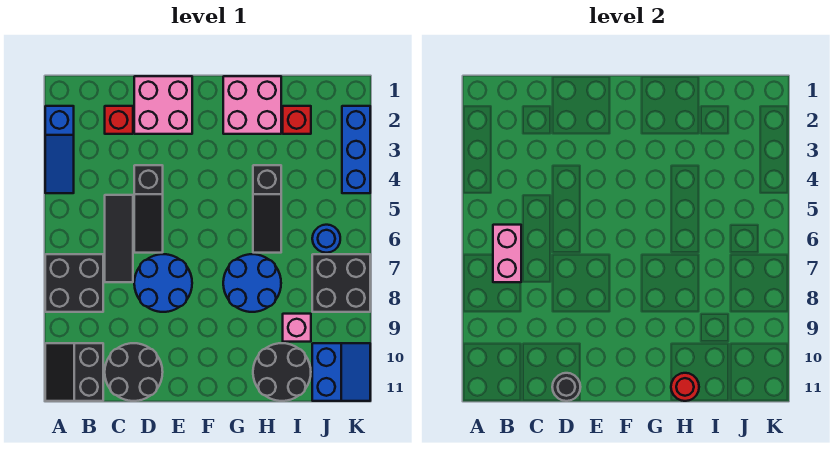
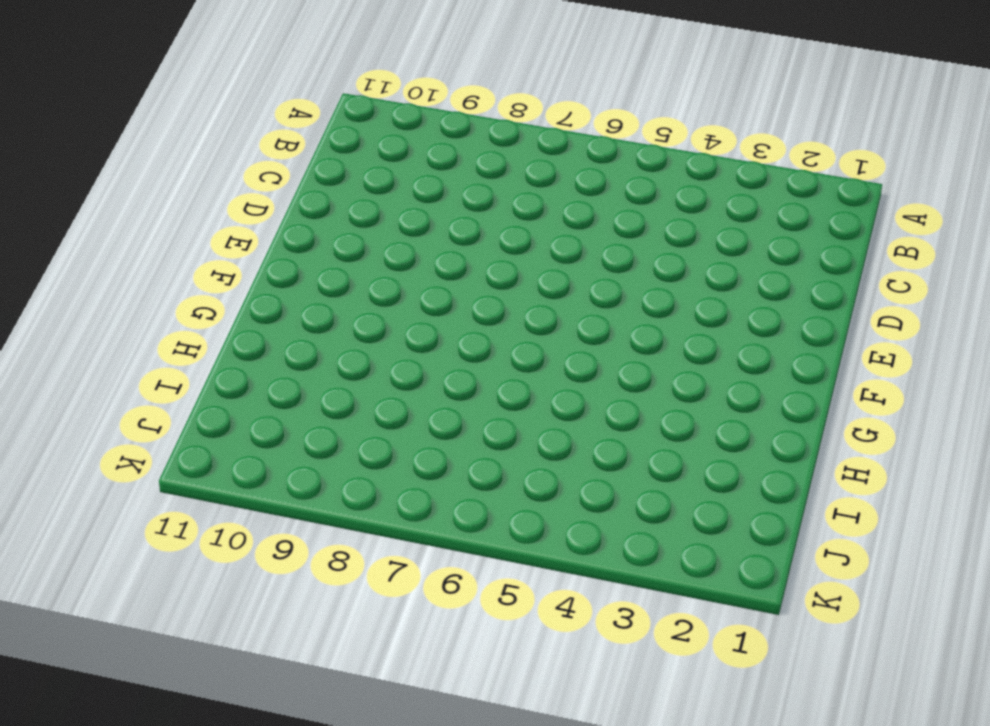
none -> blue slope A2:A4 level 1 top 2
none -> black brick A7:B8 level 1
none -> black slope A10:B11 level 1 top B

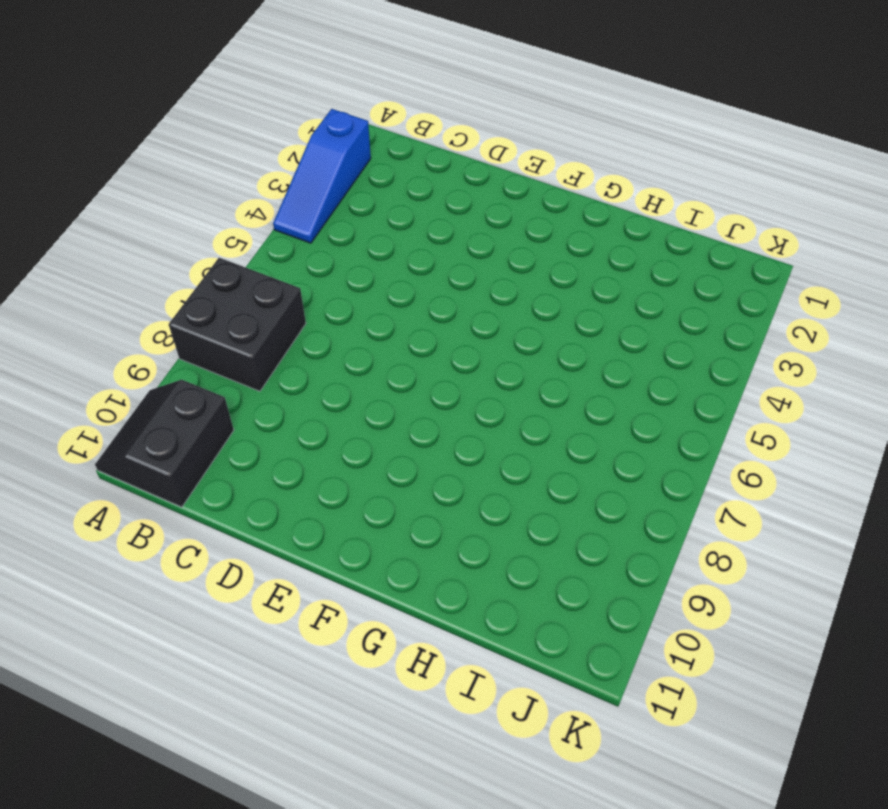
none -> red brick C2 level 1
none -> black tile C5:C7 level 1
none -> black round brick C10:D11 level 1

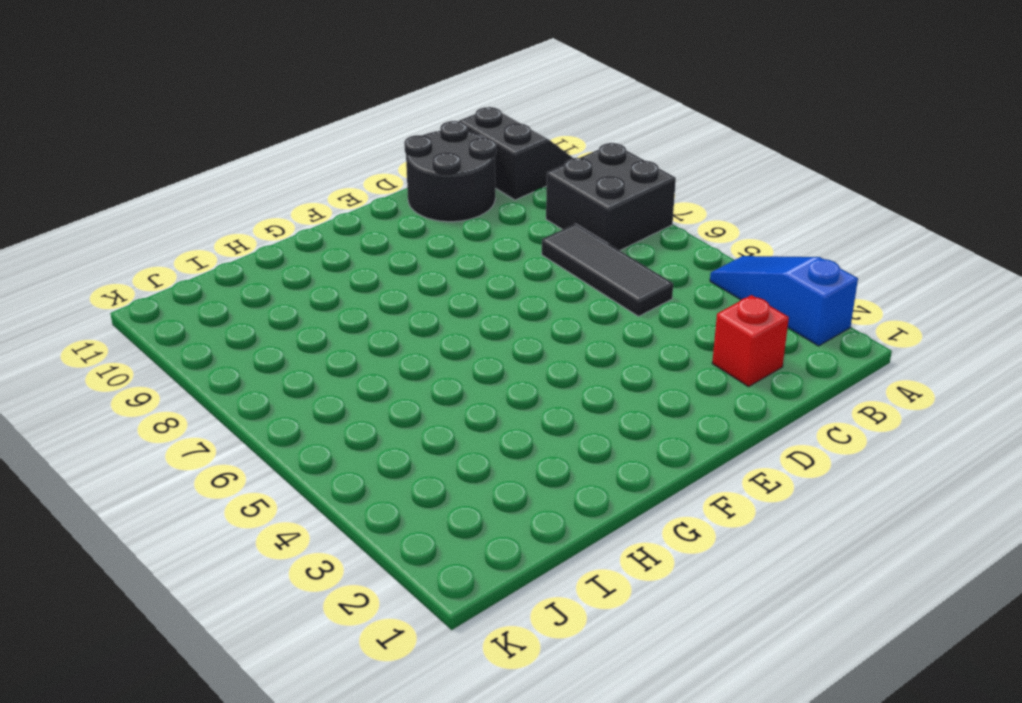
none -> pink brick D1:E2 level 1
none -> black slope D4:D6 level 1 top 4
none -> blue round brick D7:E8 level 1

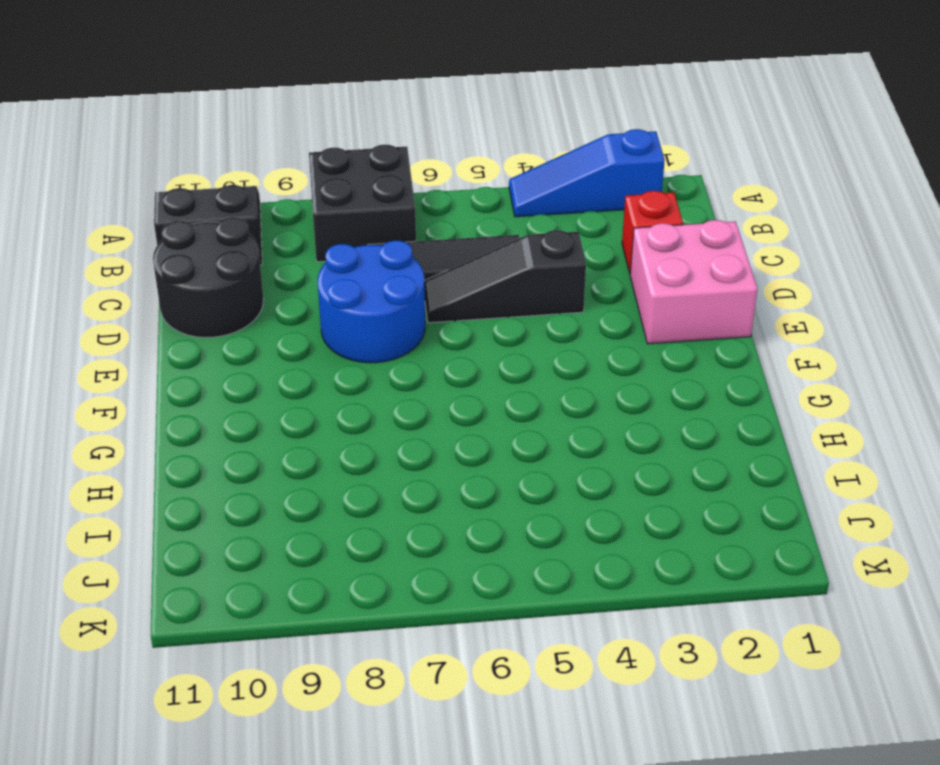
none -> pink brick G1:H2 level 1
none -> blue round brick G7:H8 level 1
none -> black slope H4:H6 level 1 top 4

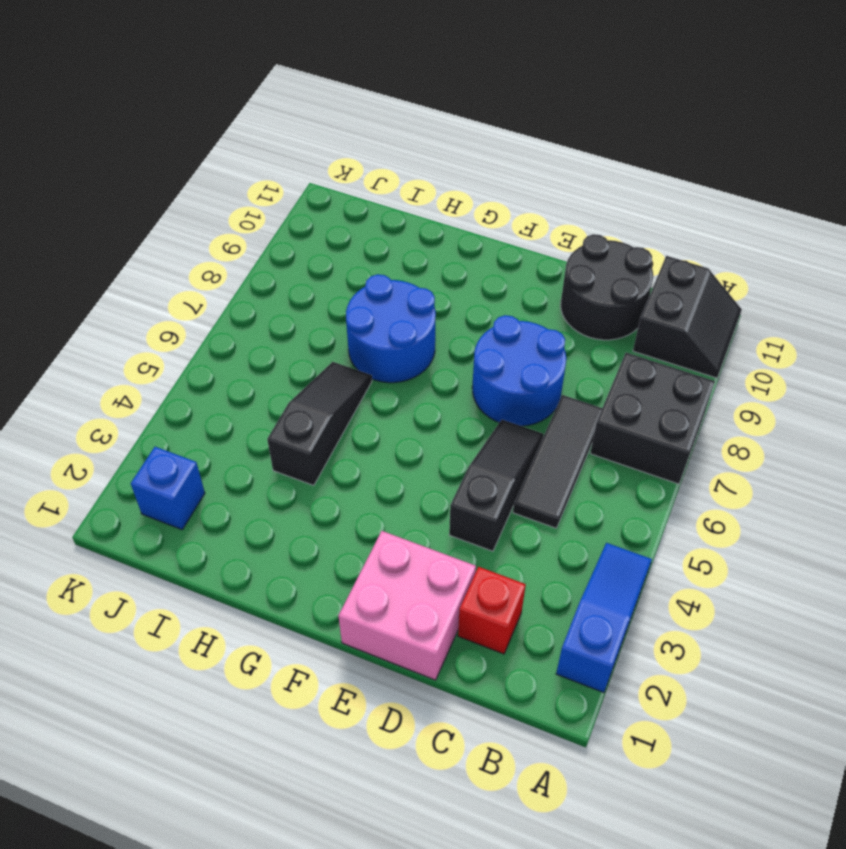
blue brick J2 level 1 -> none
none -> pink brick G1:H2 level 1
none -> black round brick H10:I11 level 1
none -> red brick I2 level 1

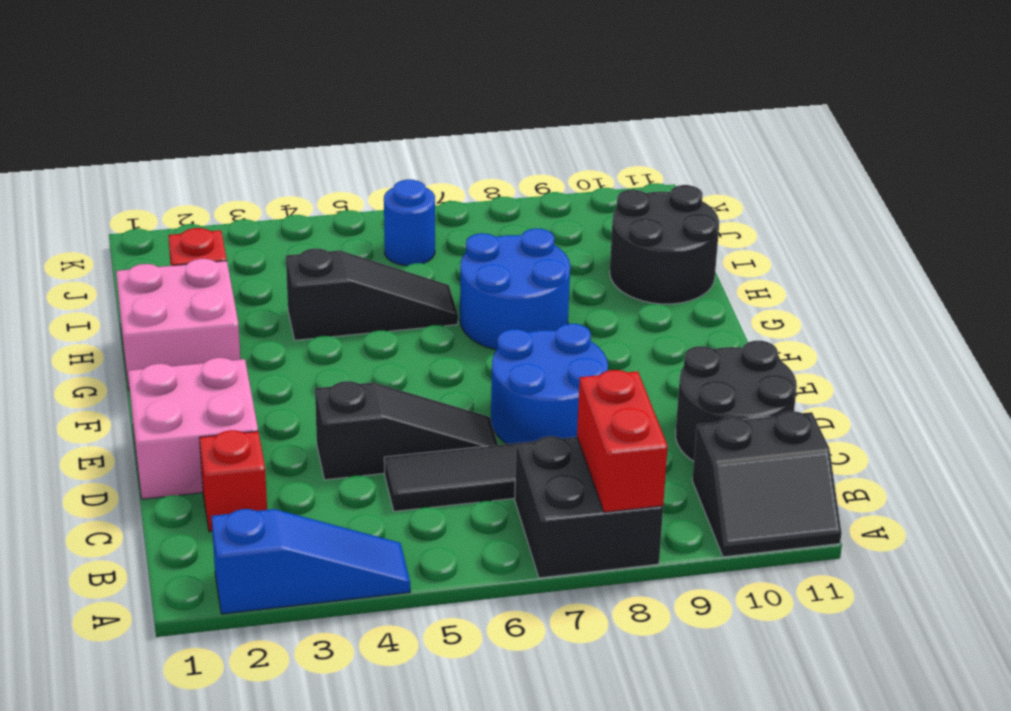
red brick A8:B8 level 2 -> none
none -> pink brick I9 level 1
none -> black brick J7:K8 level 1
none -> blue slope J10:K11 level 1 top J

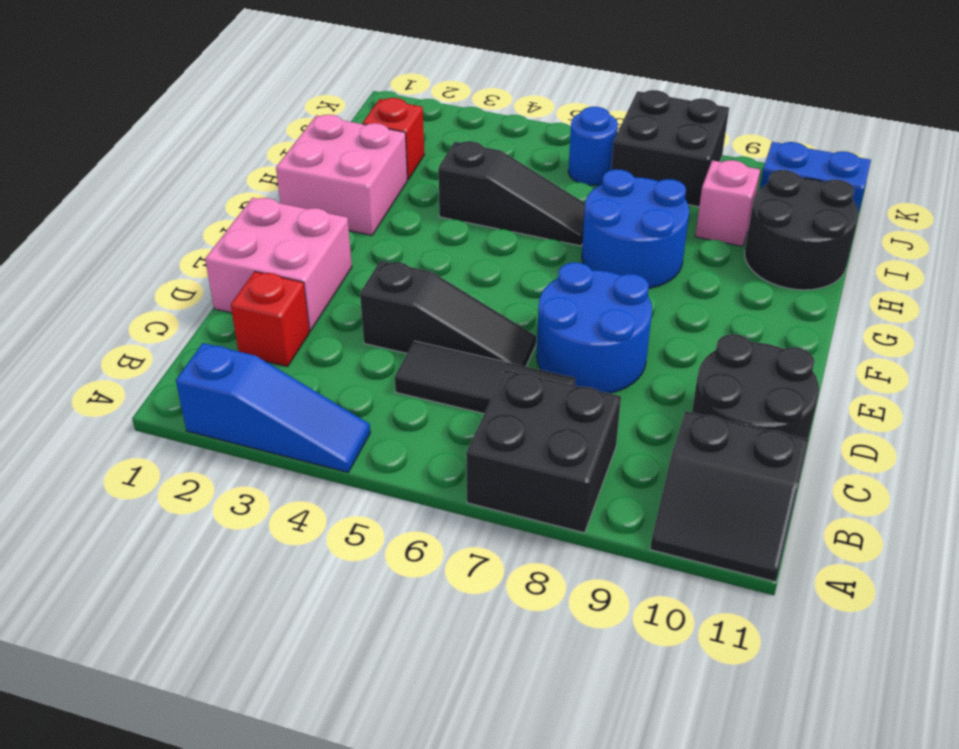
none -> blue brick K2:K4 level 1
none -> pink brick B6:B7 level 2
none -> black round brick D11 level 2

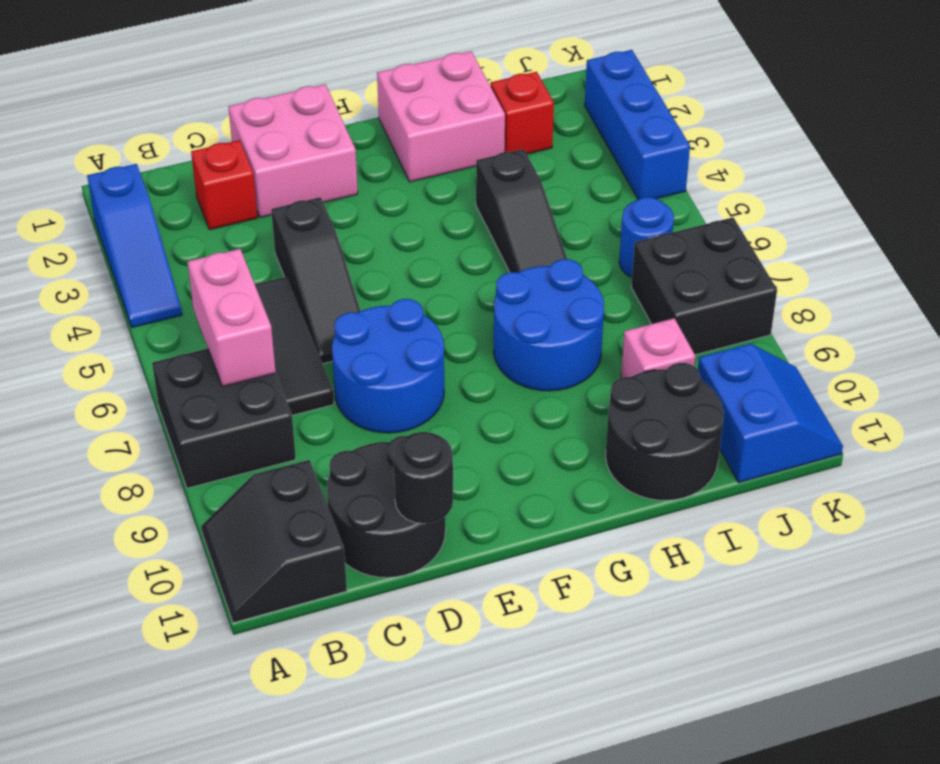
none -> red round brick H11 level 2

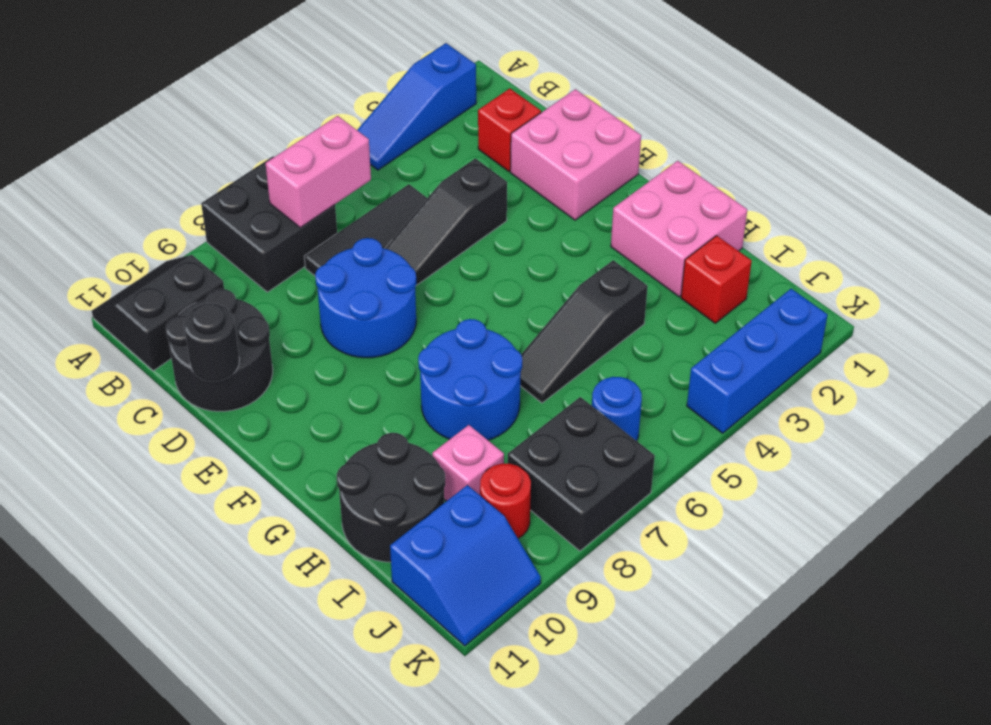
red round brick J9 level 1 -> red round brick H11 level 2

